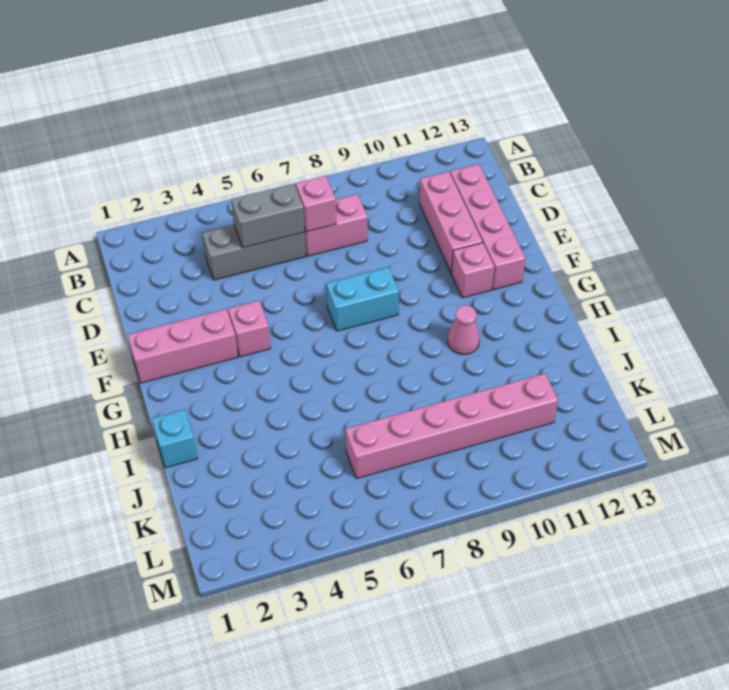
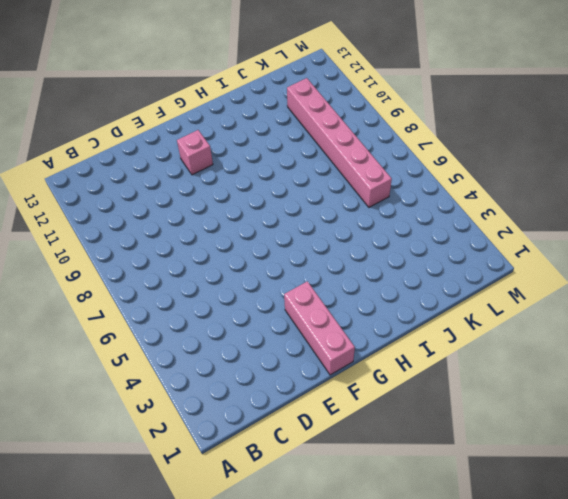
none -> grey brick C4:C6 level 1
none -> pink brick C7:C8 level 1
none -> pink brick C11:E11 level 1

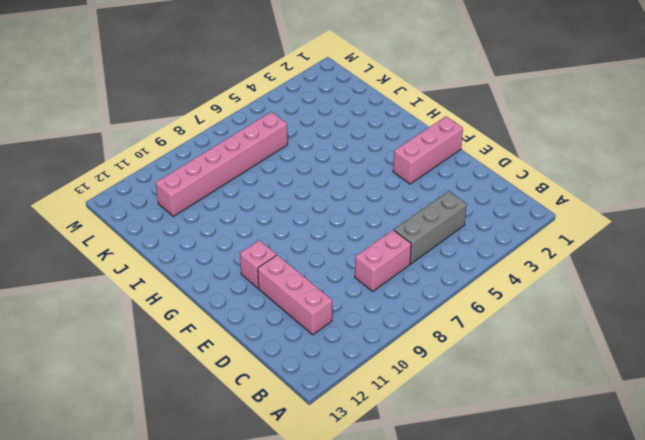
none -> pink brick C12:F12 level 1
none -> pink brick F4 level 1
none -> cyan brick F7:F8 level 1

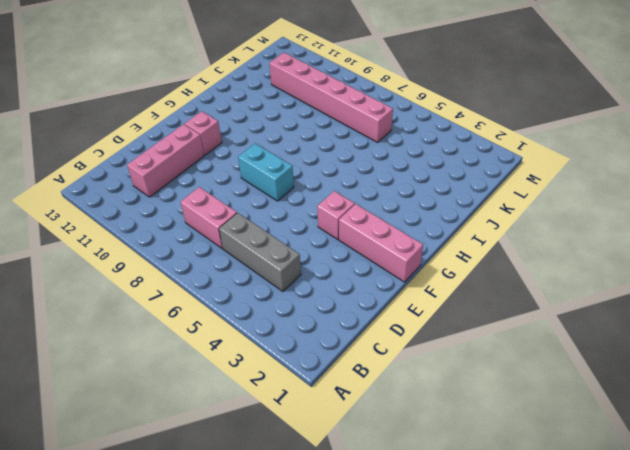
none -> pink brick C12:F12 level 1
none -> pink cone H10 level 1
none -> cyan brick I1 level 1

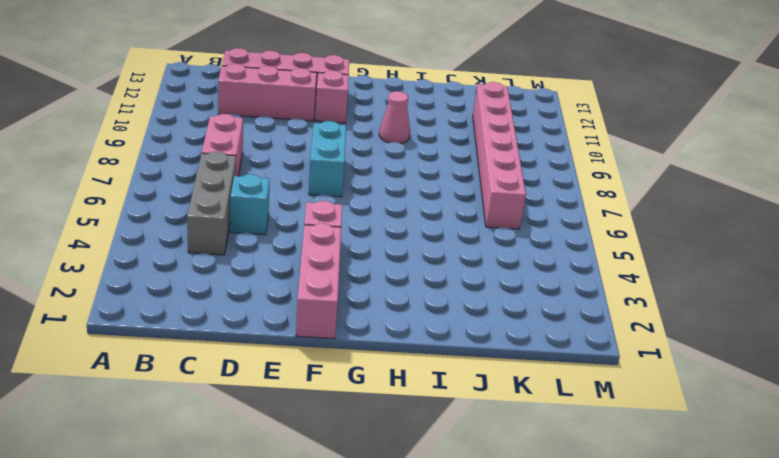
cyan brick D5 level 1 -> cyan brick I1 level 1
none -> grey brick C5:C6 level 2
none -> pink brick C7 level 2

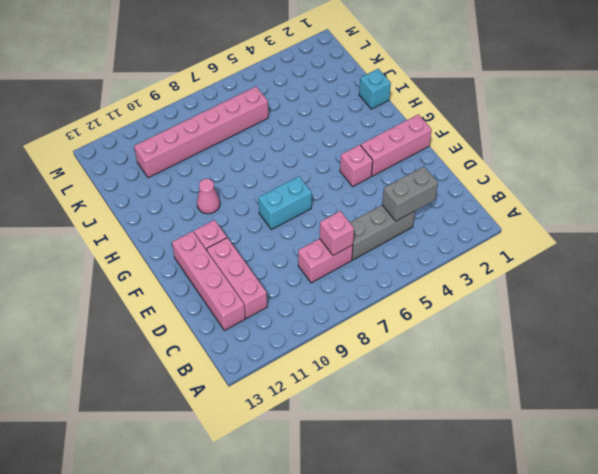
grey brick C3:C4 level 2 -> grey brick C5:C6 level 2

